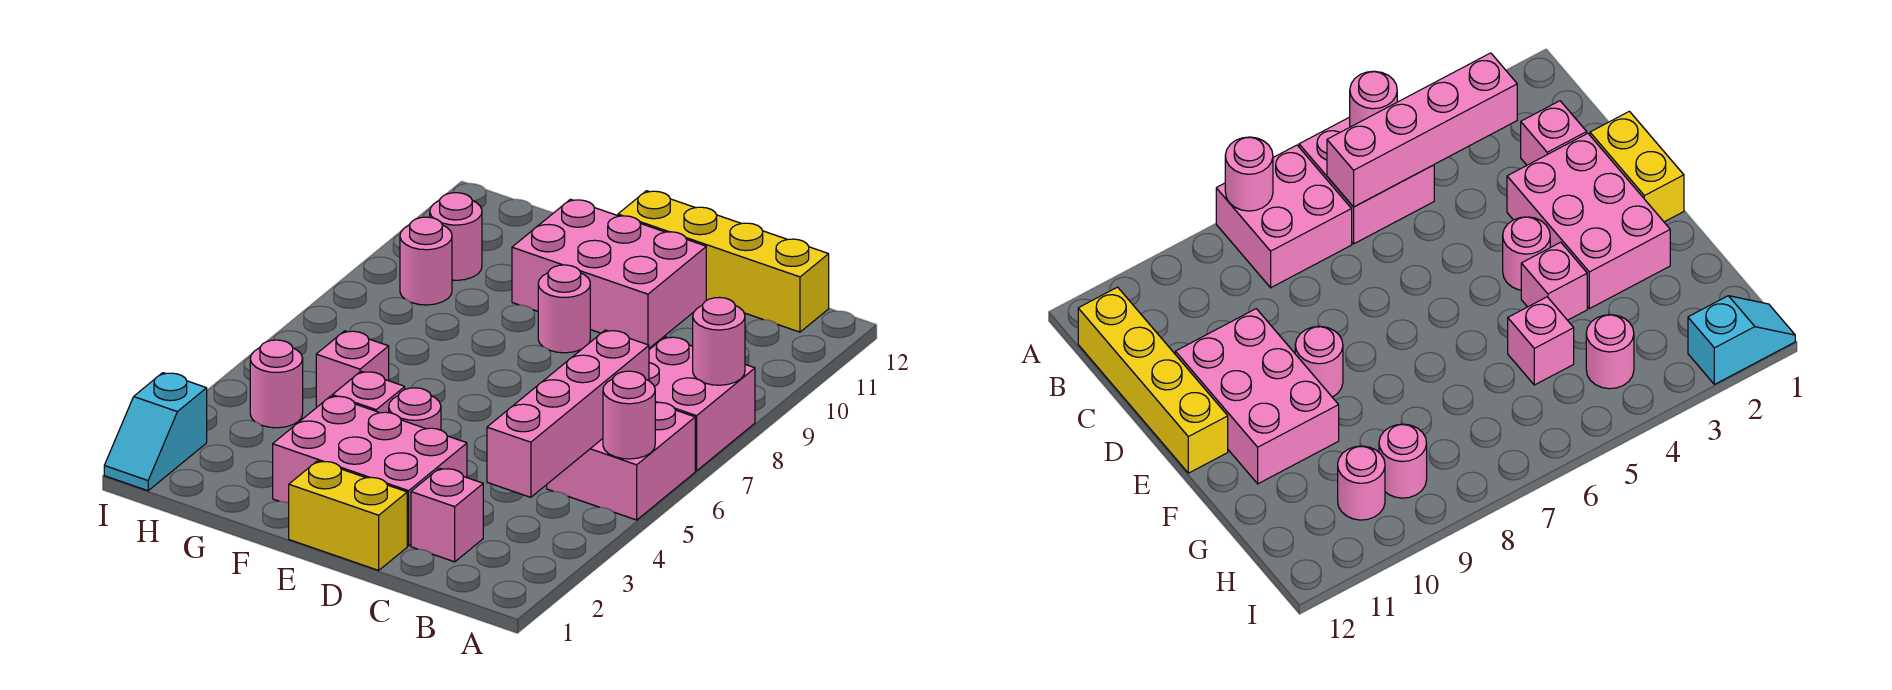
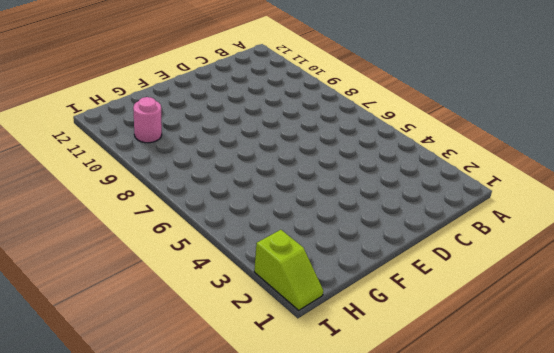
lime slope I1:I2 level 1 top 2 -> cyan slope I1:I2 level 1 top 2
none -> pink brick A5:B6 level 1
none -> pink brick A7:B8 level 1
none -> yellow brick B12:E12 level 1

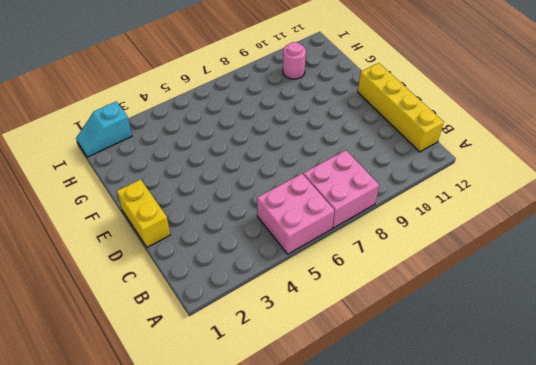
none -> pink brick C2 level 1
none -> pink brick D2:F3 level 1
none -> pink brick D10:F11 level 1

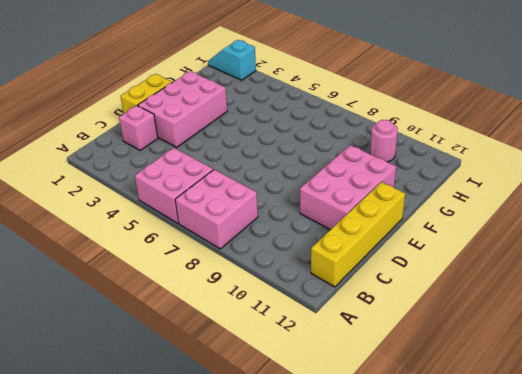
none -> pink round brick E4 level 1
none -> pink round brick E9 level 1
none -> pink brick F4 level 1

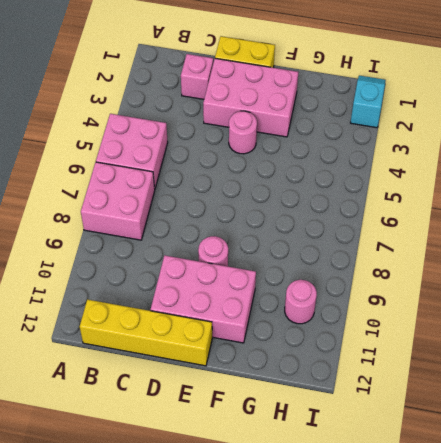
none -> pink brick F4 level 1
none -> pink brick G5 level 1
none -> pink round brick H4 level 1

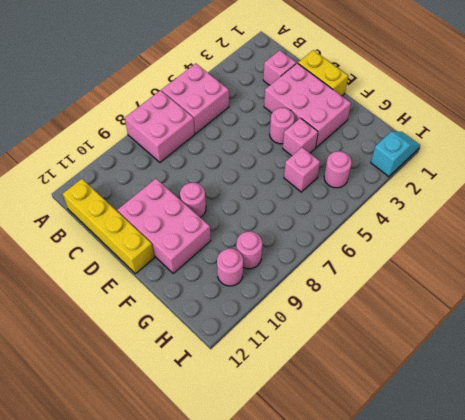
none -> pink round brick A5 level 2
none -> pink round brick A8 level 2
none -> pink brick B3:B6 level 2

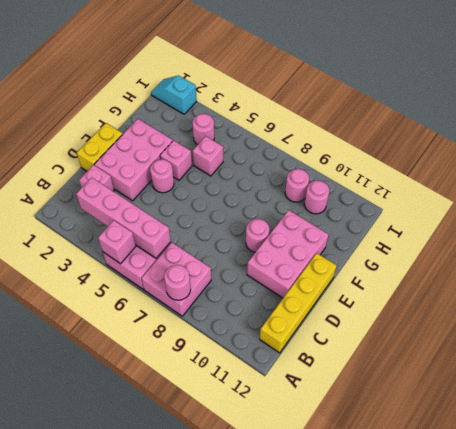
pink brick A5 level 2 -> pink round brick A5 level 2

